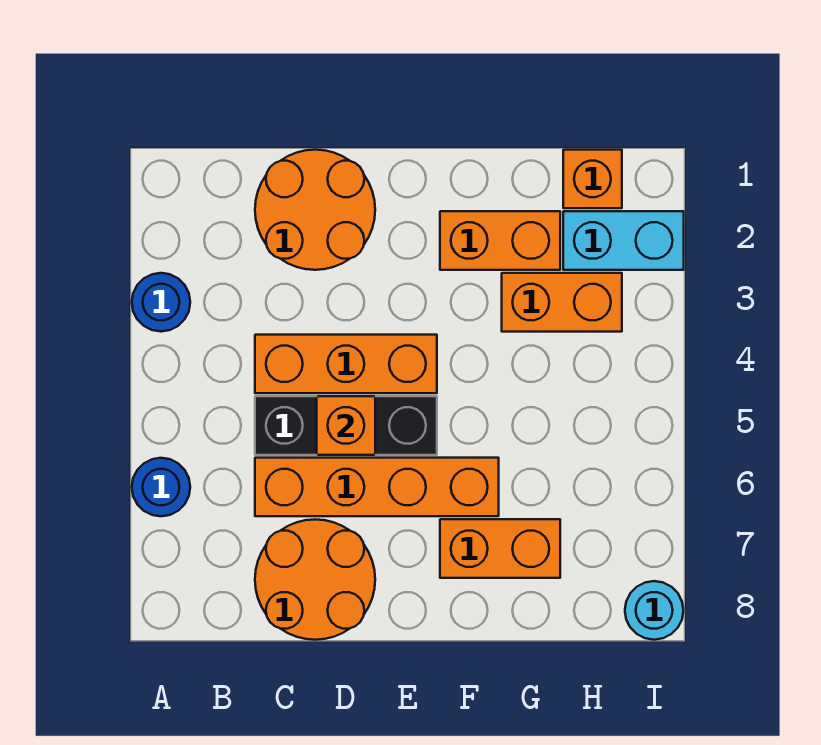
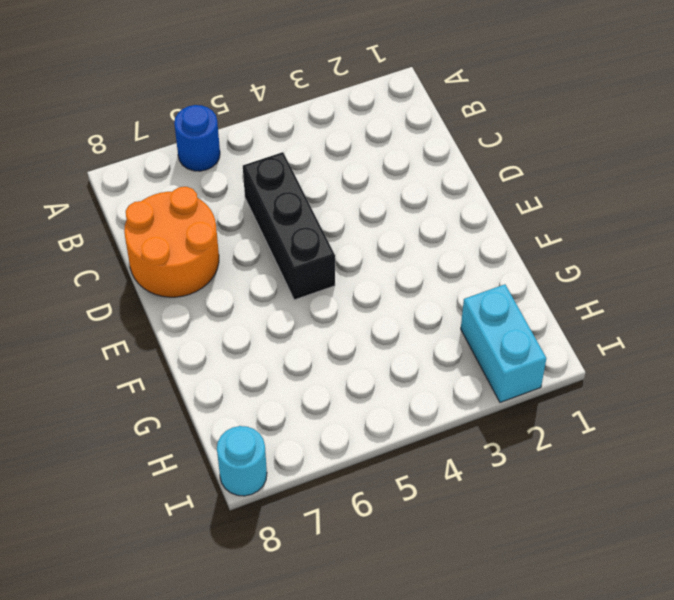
none -> blue round brick A3 level 1
none -> orange round brick C1:D2 level 1
none -> orange brick C4:E4 level 1

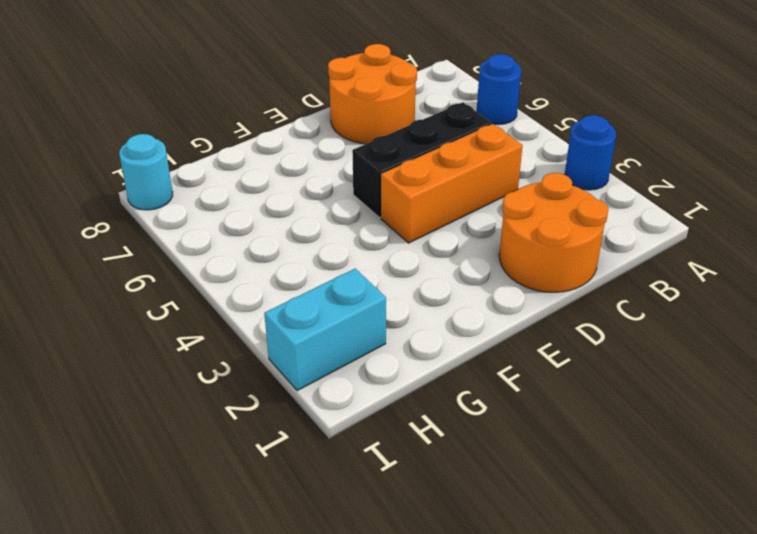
none -> orange brick C6:F6 level 1
none -> orange brick F2:G2 level 1
none -> orange brick F7:G7 level 1

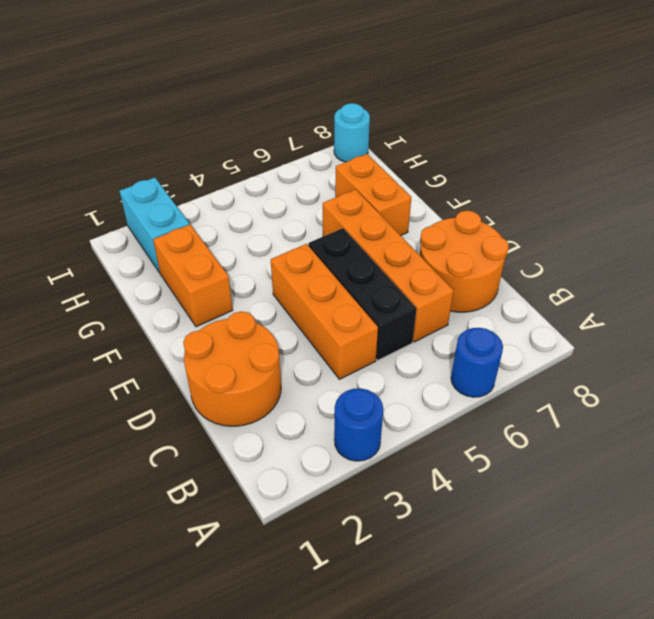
none -> orange brick G3:H3 level 1
none -> orange brick H1 level 1
none -> orange brick D5 level 2

